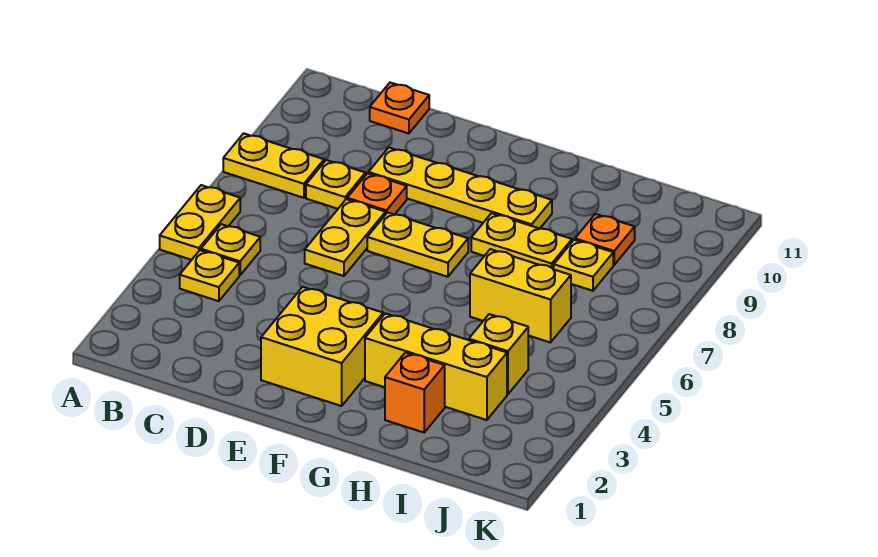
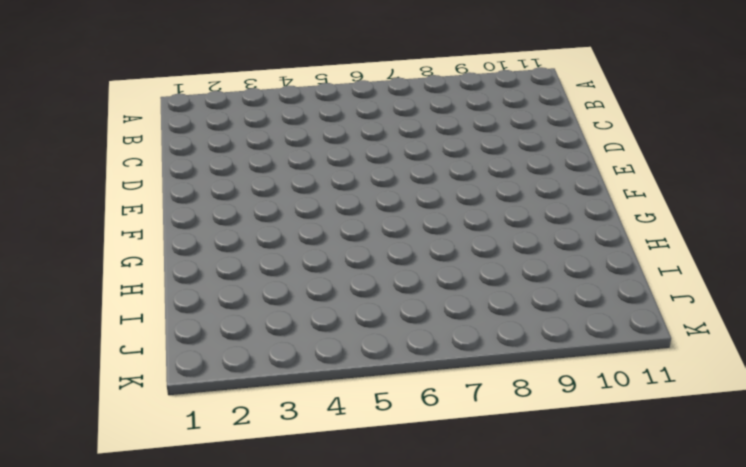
none -> yellow plate A5:A6 level 1
none -> yellow plate A8:B8 level 1
none -> yellow plate B4 level 1

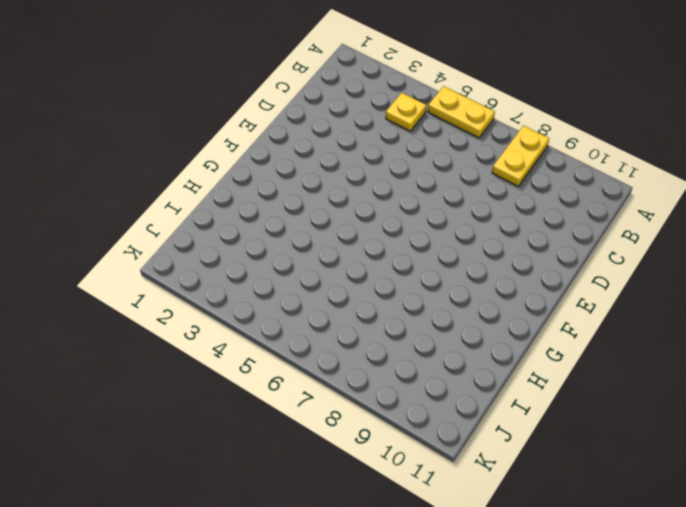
none -> yellow plate B5 level 1
none -> yellow plate C8 level 1
none -> orange plate C11 level 1

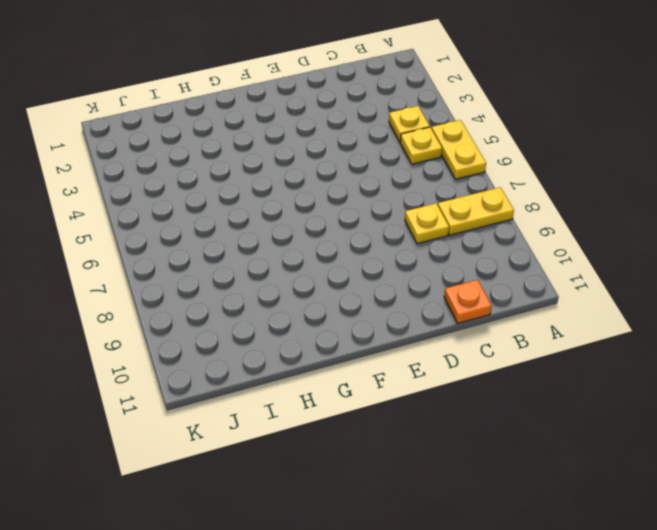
none -> yellow plate D6:D7 level 1
none -> orange plate D8 level 1
none -> yellow plate D9:G9 level 1

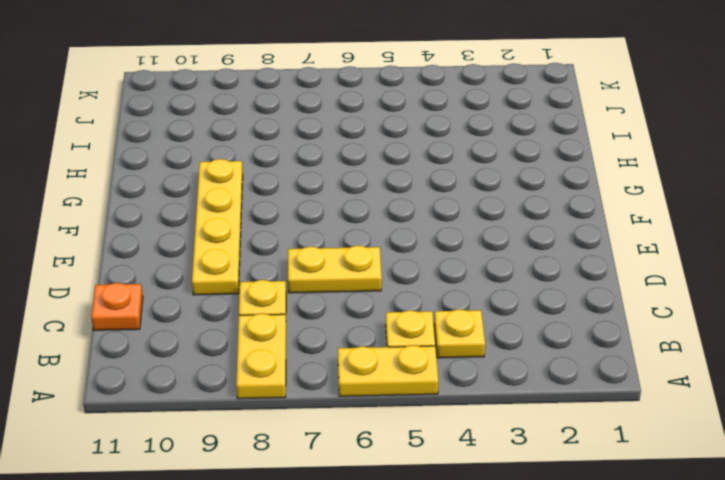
none -> orange plate D8 level 1
none -> yellow brick E2:F3 level 1
none -> yellow plate E7:F7 level 1

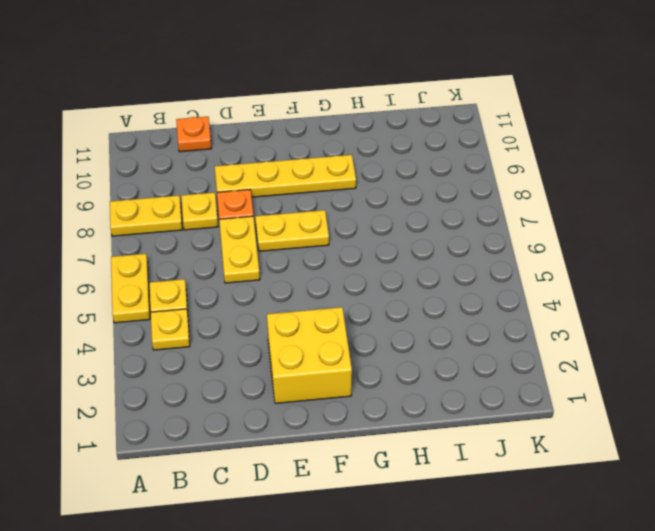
none -> yellow brick G3:I3 level 1
none -> yellow plate G8:H8 level 1
none -> orange brick H2 level 1

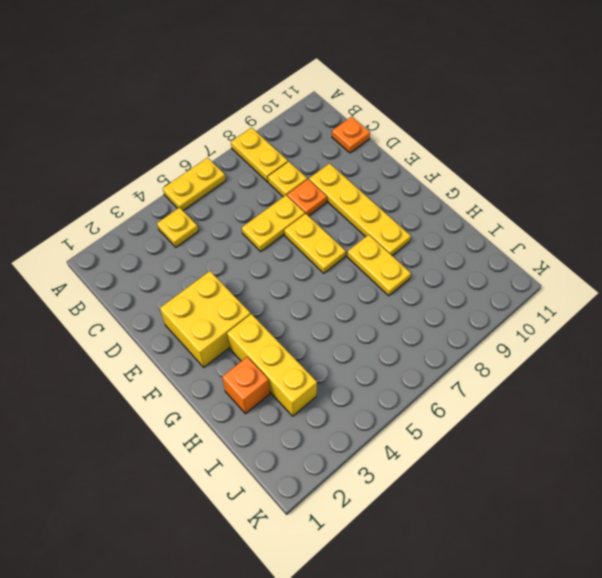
none -> yellow plate B5 level 1
none -> yellow brick H6:I6 level 1
none -> yellow brick I4 level 1

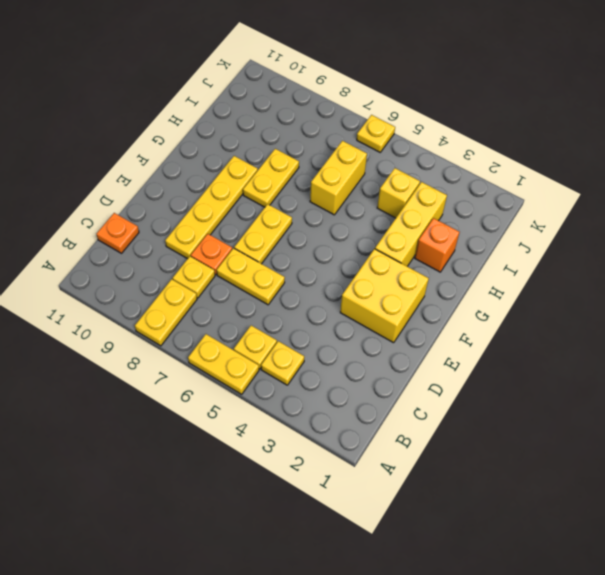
yellow plate K6 level 1 -> yellow plate I8 level 1
none -> orange plate I9 level 1

